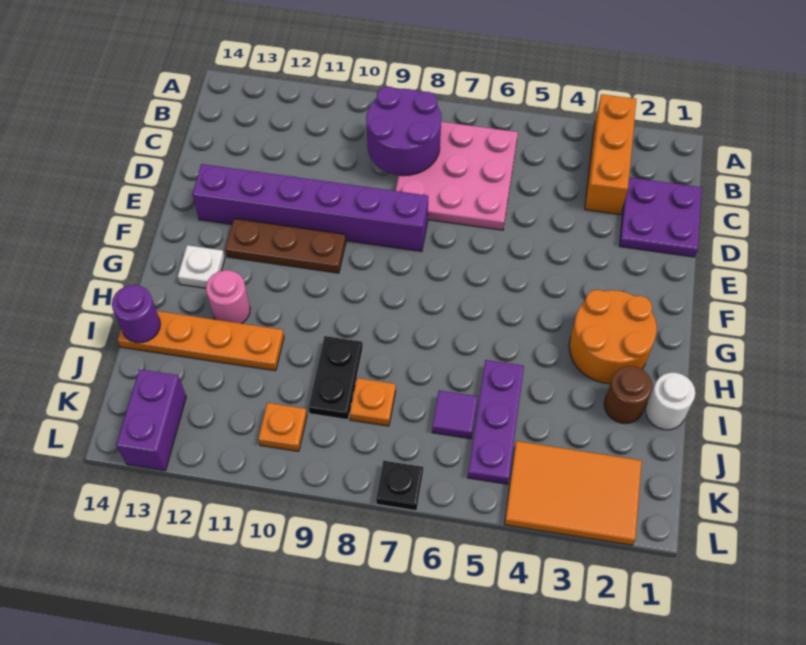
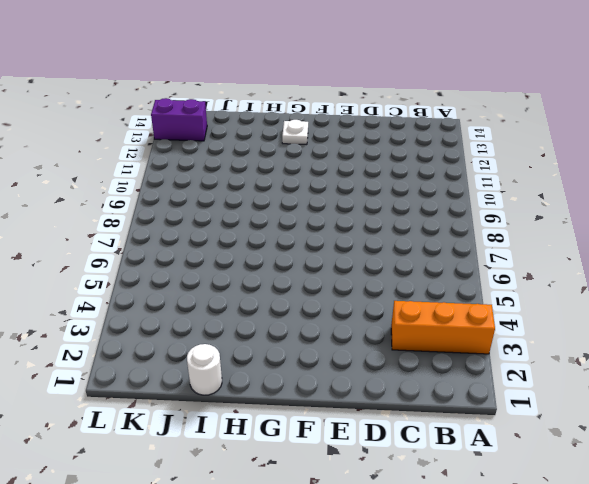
none -> pink plate B6:D8 level 1
none -> purple plate C1:D2 level 1
none -> purple brick E8:E13 level 1

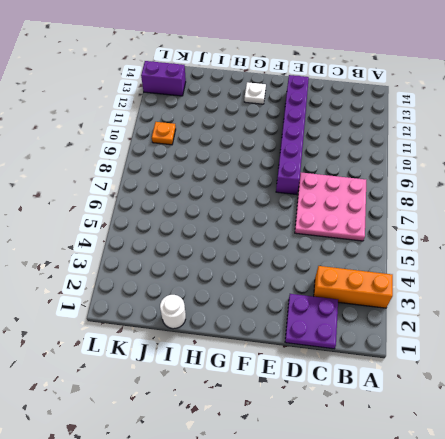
none -> brown plate F10:F12 level 1
none -> orange round brick G2:H3 level 1
none -> pink round brick H12 level 1

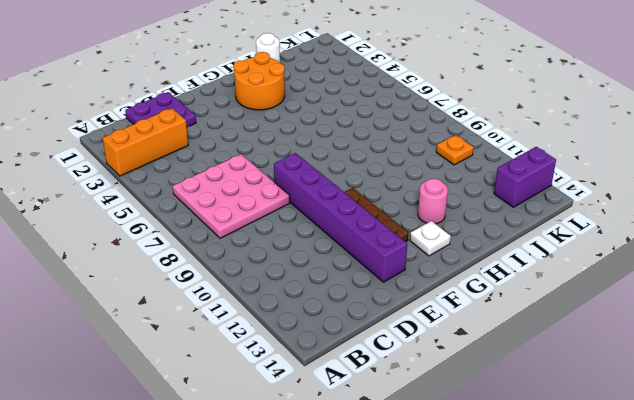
none -> brown round brick I2 level 1
none -> purple plate I5:K5 level 1
none -> black plate I9:J9 level 1

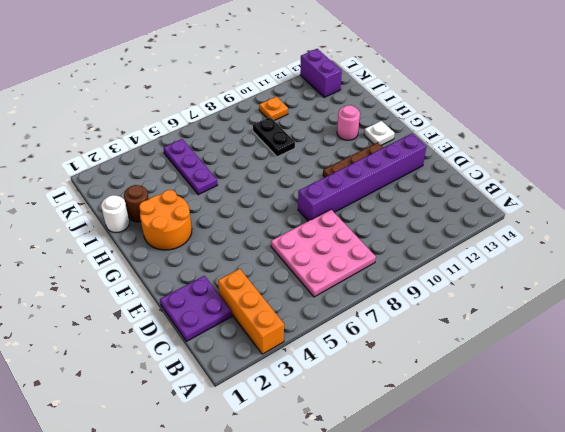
none -> orange plate I11:I14 level 1
none -> purple tile J6 level 1
none -> orange plate J8 level 1

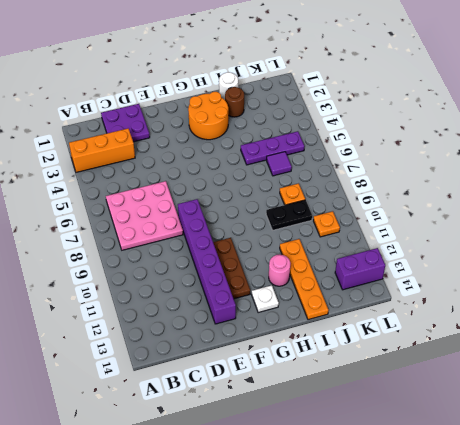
none -> orange tile K2:L4 level 1
none -> black plate L7 level 1
none -> purple round brick B8:C9 level 2

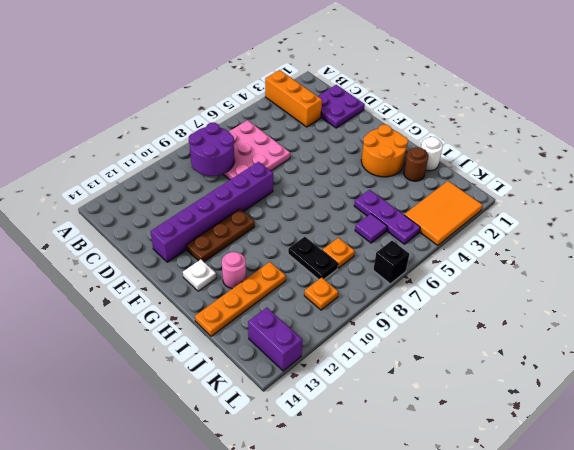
black brick L7 level 1 -> black plate L7 level 1
none -> purple round brick I14 level 2

